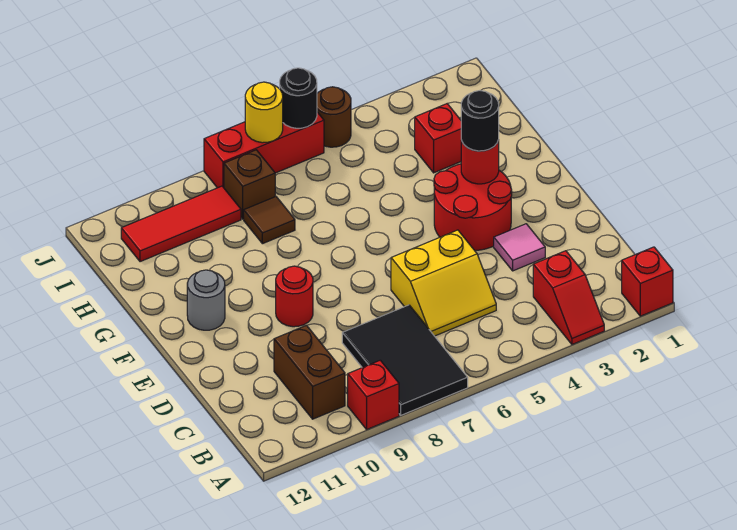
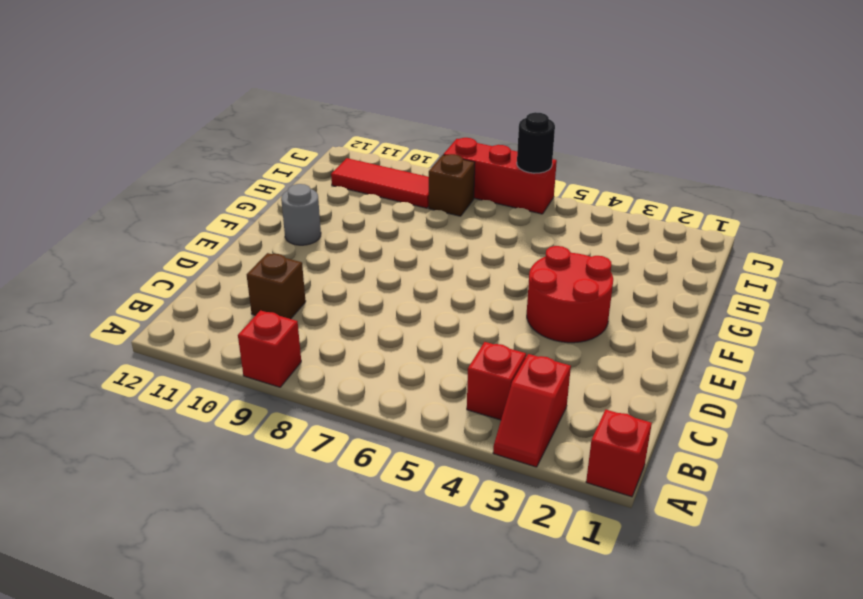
red brick B4 level 1 -> red brick H3 level 1
brown brick C10 level 1 -> brown brick B10:C10 level 1
none -> black tile A7:C8 level 1
none -> yellow slope C5:D6 level 1 top D
none -> pink tile D3 level 1

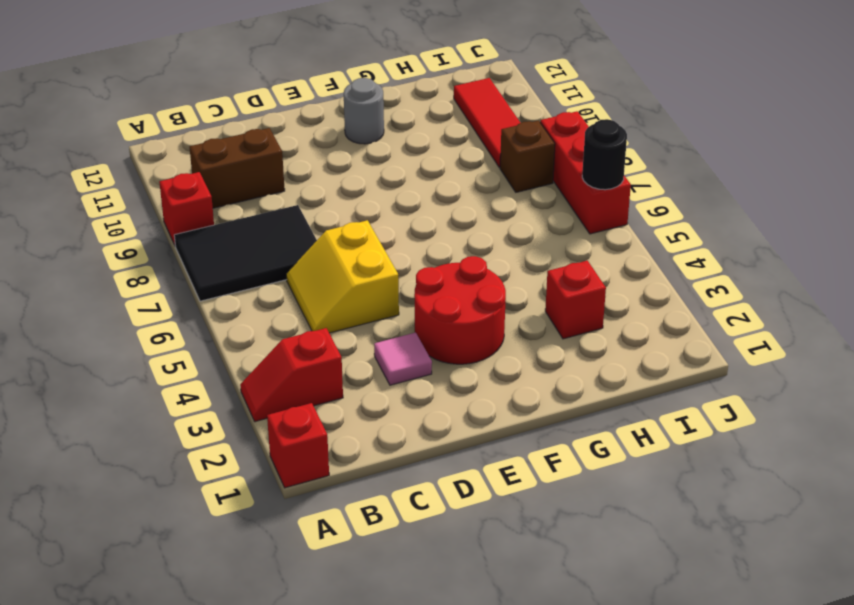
none -> red round brick E9 level 1
none -> brown tile H8 level 1
none -> brown round brick J5 level 1

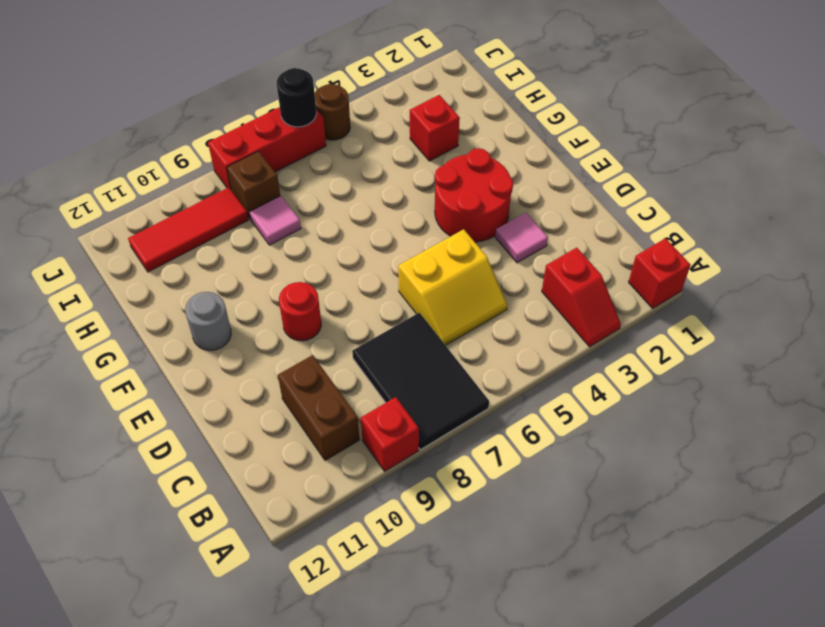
pink tile H8 level 1 -> brown tile H8 level 1
none -> red round brick F3 level 2
none -> yellow round brick J7 level 2
none -> black round brick F3 level 3

